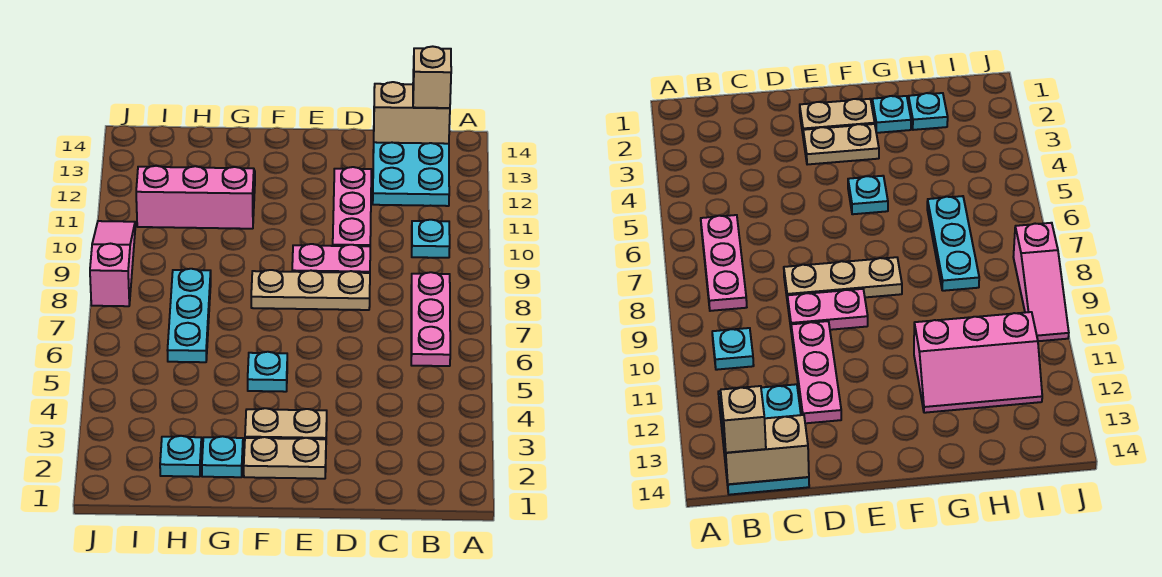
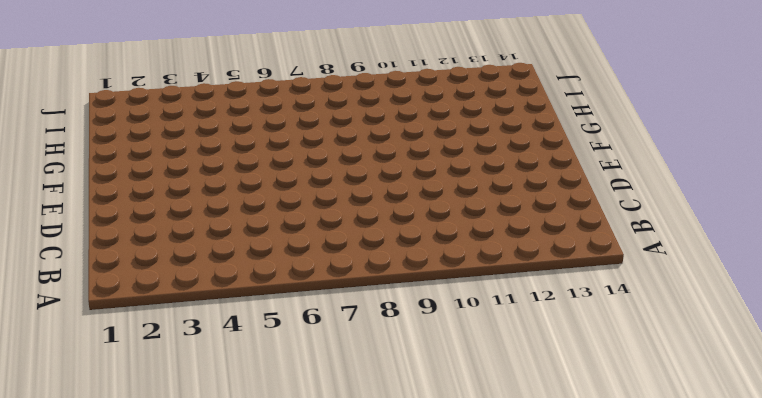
none -> pink plate B6:B8 level 1
none -> cyan plate B10 level 1
none -> cyan plate B12:C14 level 1

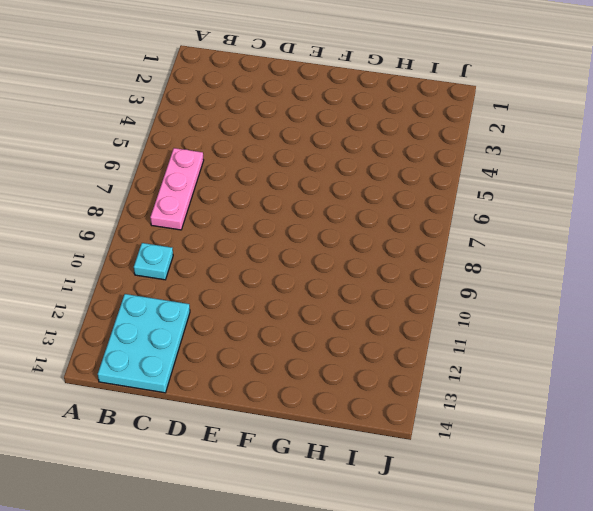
none -> tan plate D8:F8 level 1
none -> pink plate D9:E9 level 1
none -> pink plate D10:D12 level 1

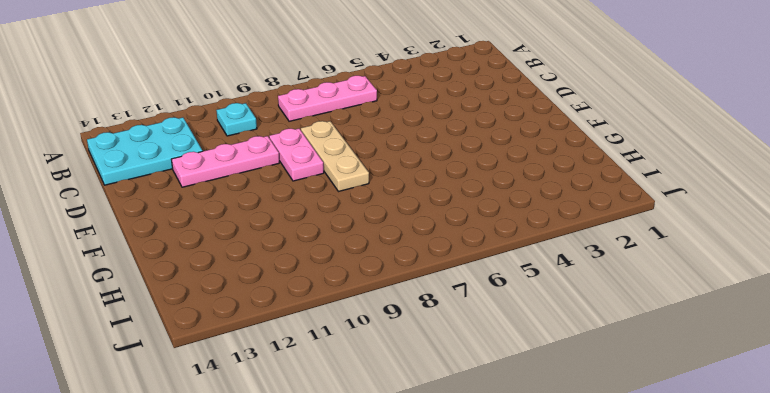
none -> tan plate E2:F2 level 1
none -> tan plate E3:F3 level 1
none -> cyan plate F5 level 1

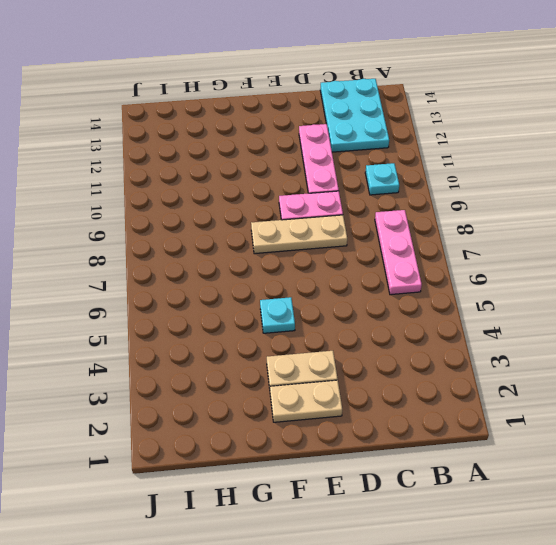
none -> cyan plate G2 level 1
none -> pink slope G11:I12 level 1 top 11
none -> cyan plate H2 level 1

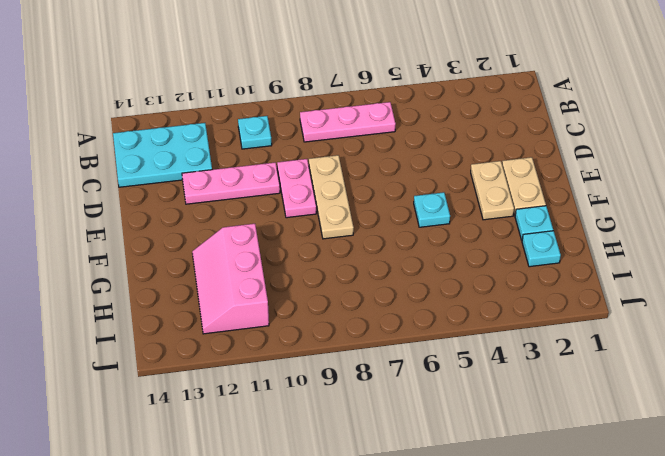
none -> cyan plate H6:H8 level 1
none -> pink slope J8:J10 level 1 top 8
none -> tan brick B14:C14 level 2

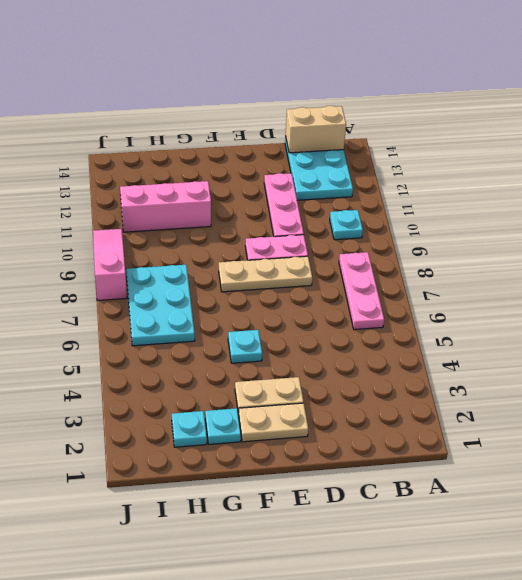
cyan plate H6:I8 level 1 -> cyan plate H6:H8 level 1
none -> tan brick B14 level 3

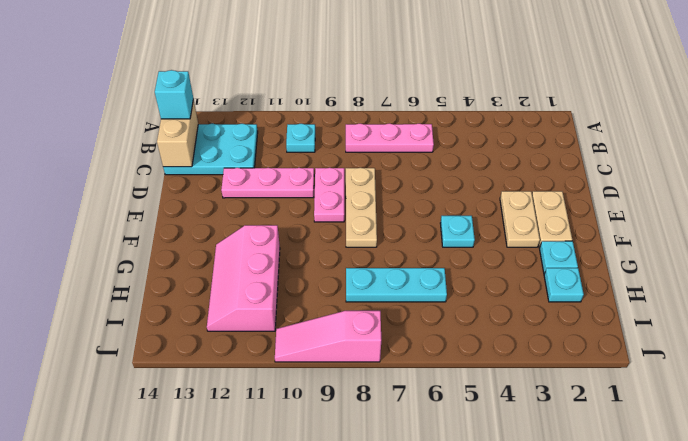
cyan brick B14 level 3 -> tan brick B14 level 3

